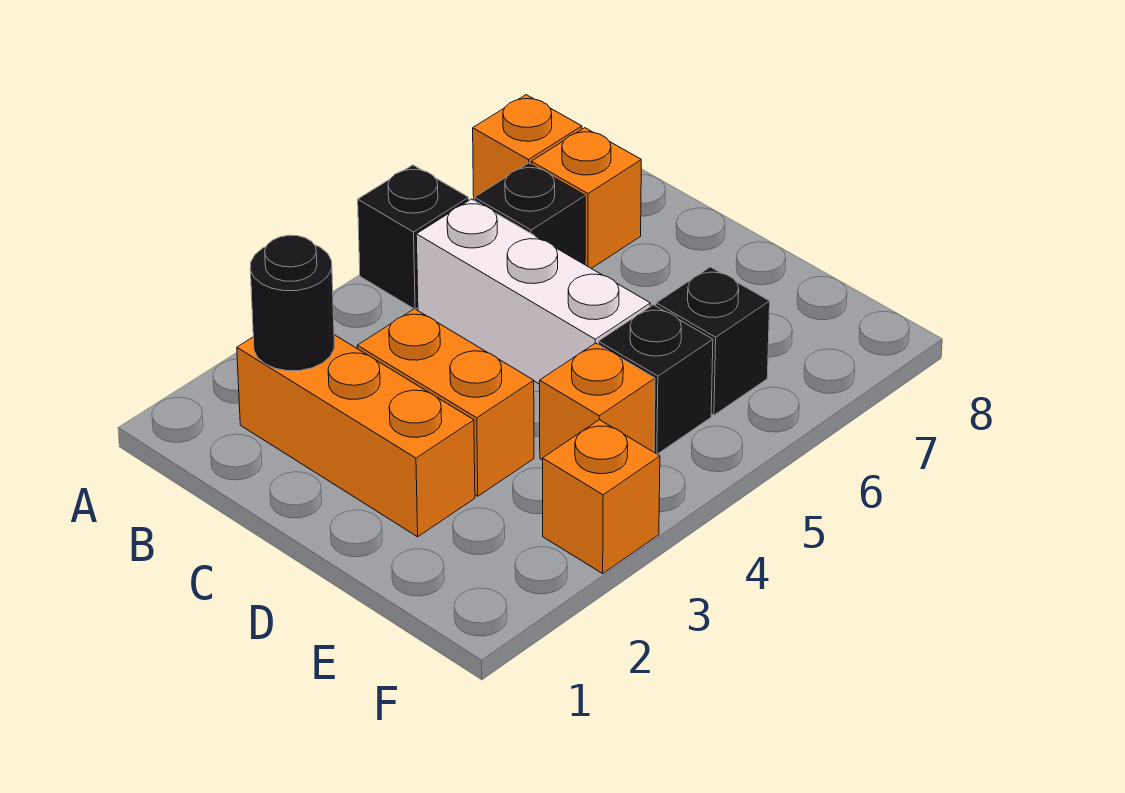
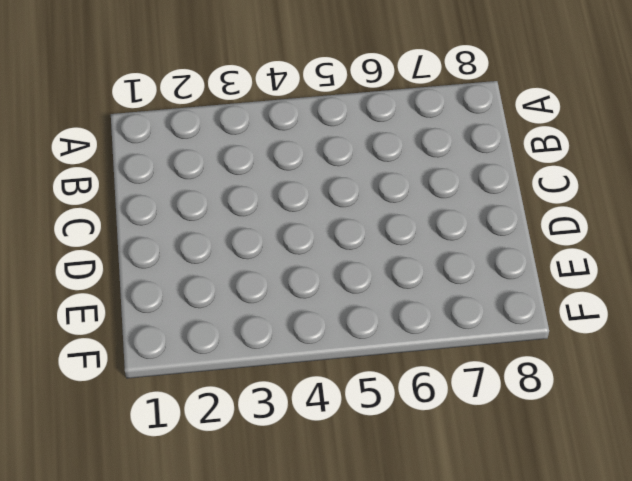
none -> black brick A5 level 1
none -> orange brick A7 level 1
none -> orange brick B2:D2 level 1

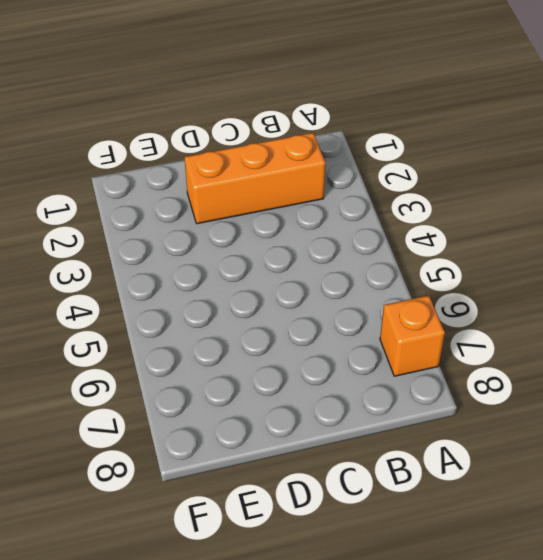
none -> black brick A5 level 1
none -> white brick B5:D5 level 1
none -> black brick B6 level 1

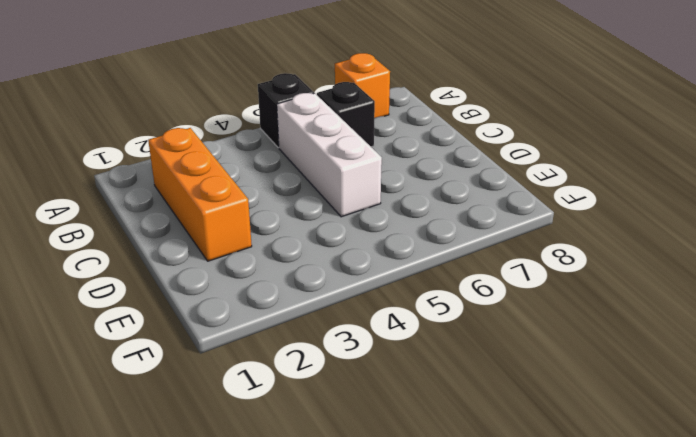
none -> orange brick B7 level 1
none -> orange brick C3:D3 level 1
none -> orange brick E4 level 1

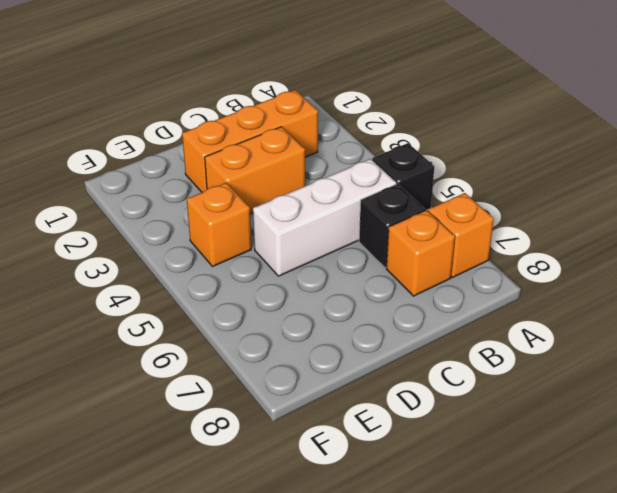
none -> black brick E5 level 1
none -> black brick E6 level 1
none -> orange brick F3 level 1

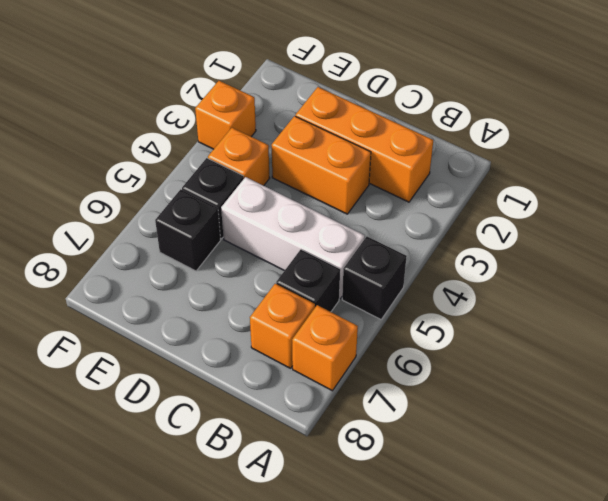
none -> black round brick B2 level 2

